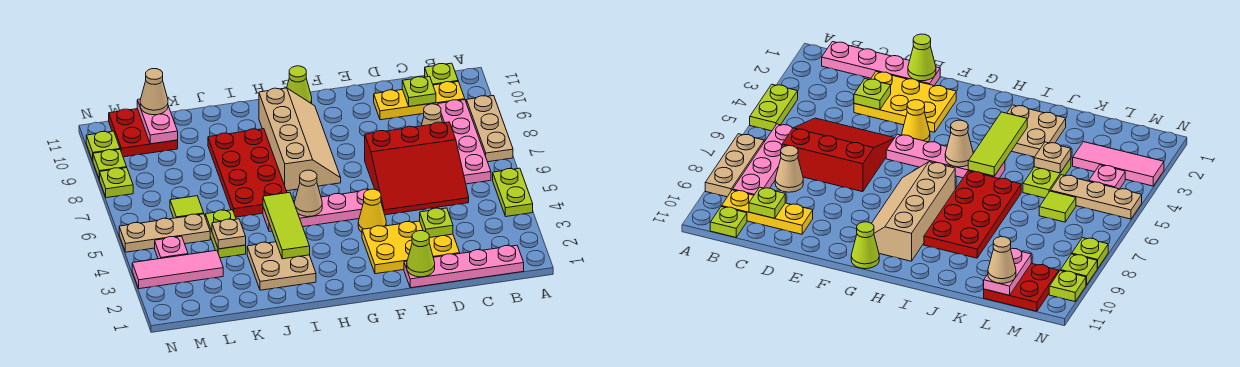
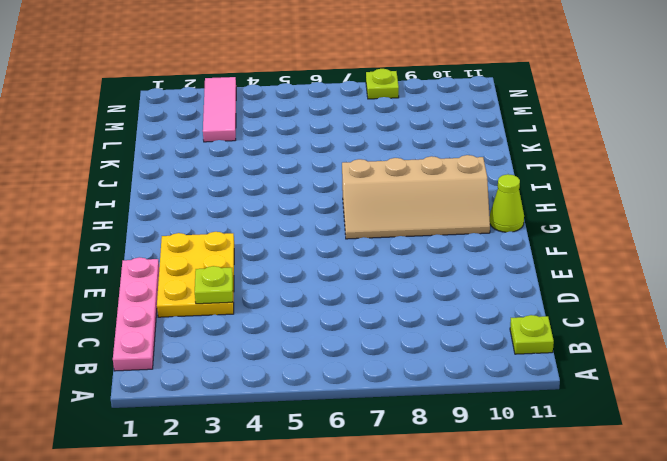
none -> lime plate A4:A5 level 1
none -> tan plate A7:A9 level 1
none -> pink plate B6:B9 level 1
none -> yellow plate B10:D10 level 1

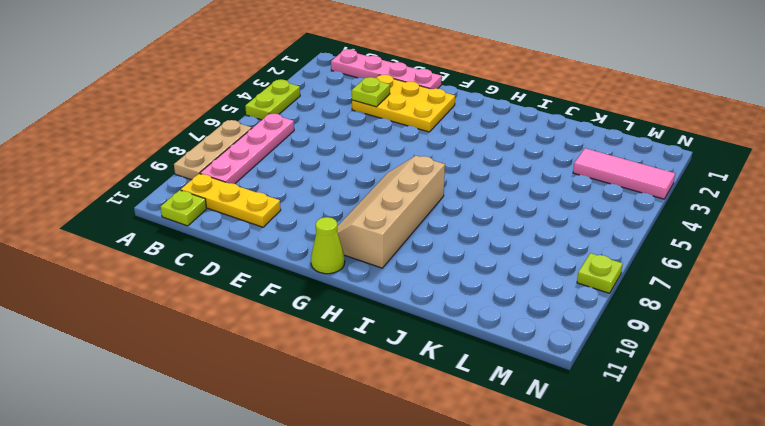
none -> red slope C5:E7 level 1 top 7
none -> tan cone C8 level 1
none -> yellow cone F4 level 1
none -> pink plate F5:I5 level 1

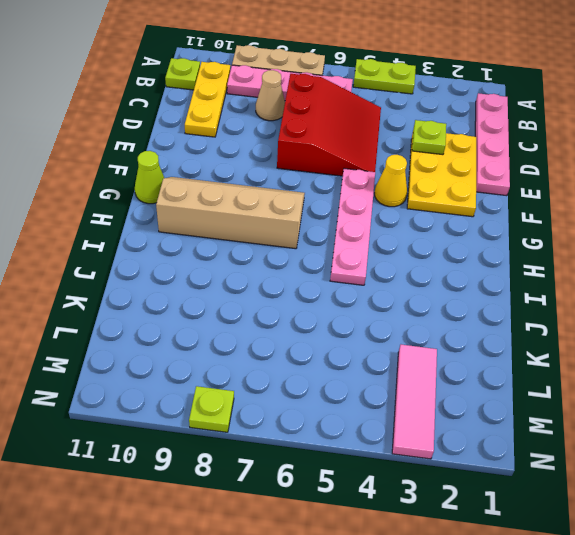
none -> tan plate I2:J3 level 1
none -> red plate I6:J9 level 1
none -> lime plate K4:K5 level 1
none -> tan plate L5:N5 level 1

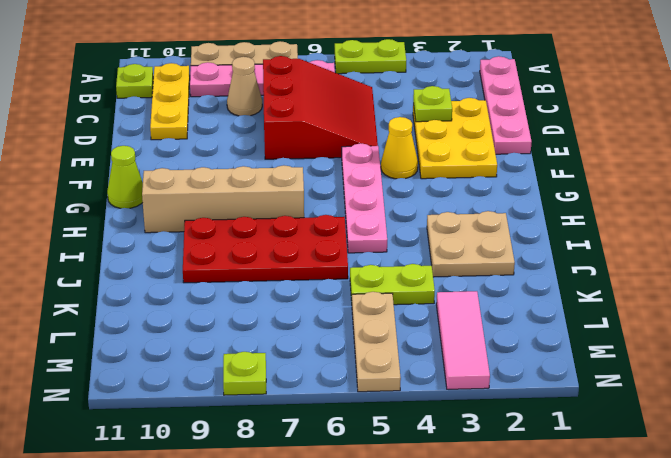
none -> lime tile L6 level 1
none -> red plate L10:M11 level 1
none -> pink plate M4 level 1
none -> lime plate N9 level 1

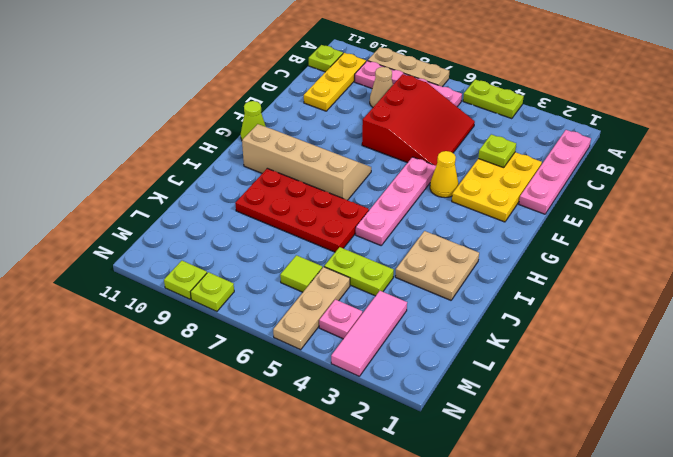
none -> red plate L10:M11 level 1
none -> lime plate N10 level 1
none -> lime plate C10 level 2
none -> lime cone E1 level 2

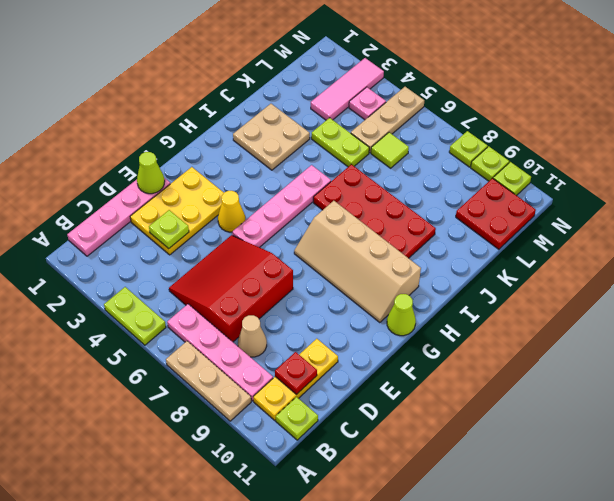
red plate C10 level 2 -> lime plate C10 level 2
none -> tan cone H5 level 2
none -> lime tile I3:I5 level 2
none -> tan plate K4 level 2
none -> pink plate L10:L11 level 2

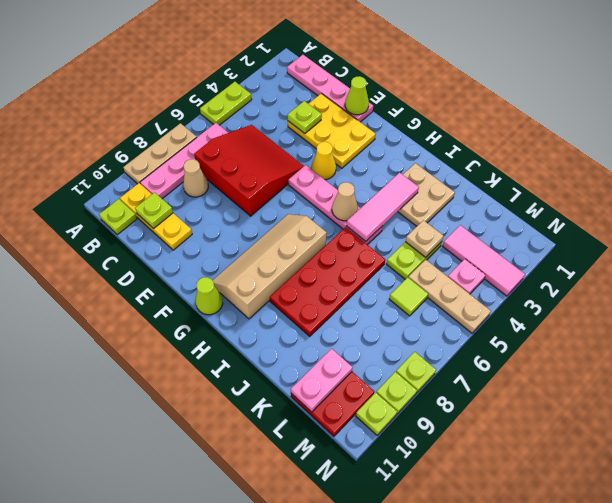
pink tile I3:I5 level 2 -> lime tile I3:I5 level 2
none -> tan cone L11 level 3

